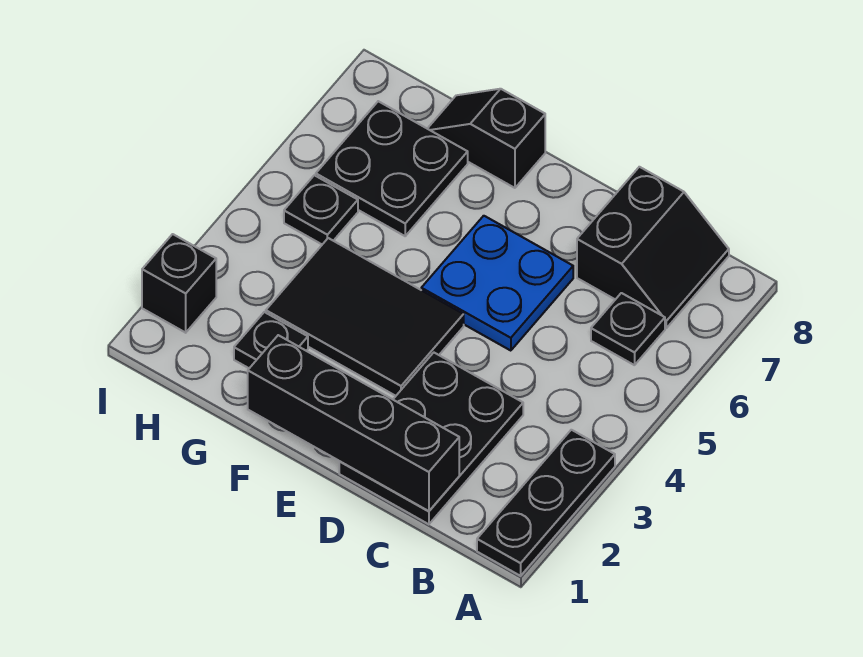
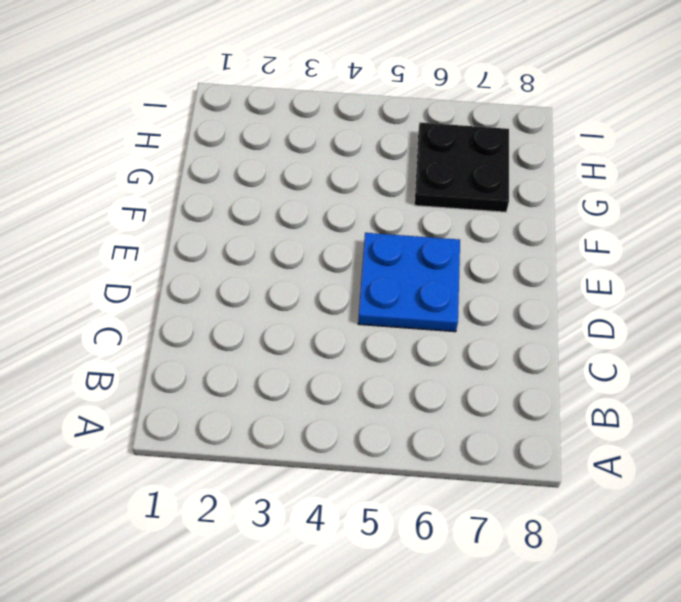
none -> black plate A1:A3 level 1
none -> black plate B6 level 1
none -> black slope B7:C8 level 1 top C

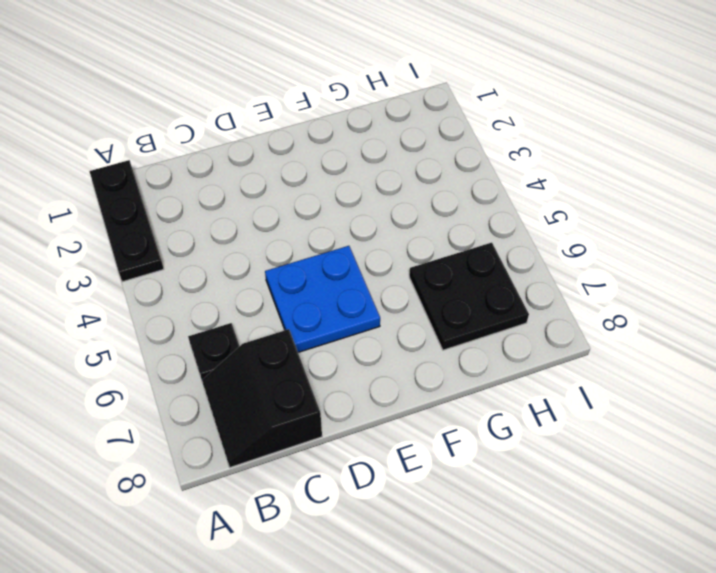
none -> black plate C1:D3 level 1
none -> black tile E3:G4 level 1
none -> black slope F8:G8 level 1 top F

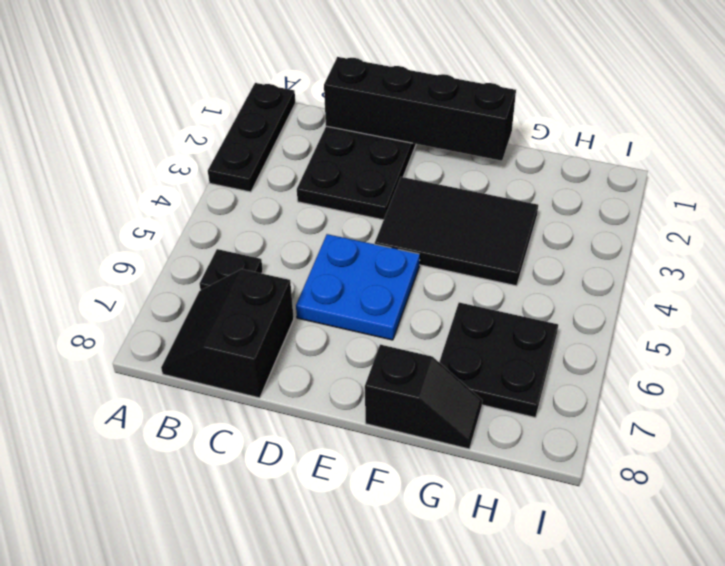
none -> black plate G2 level 1
none -> black plate H5 level 1
none -> black brick I2 level 1

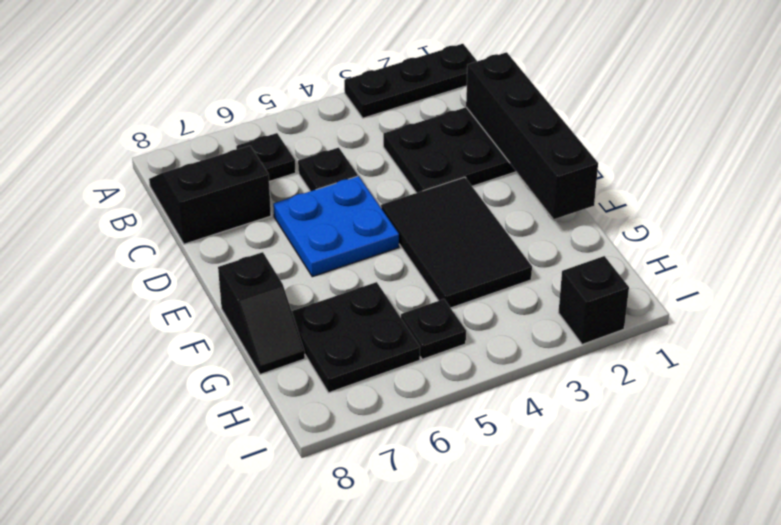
black plate C5 level 1 -> black plate G2 level 1

